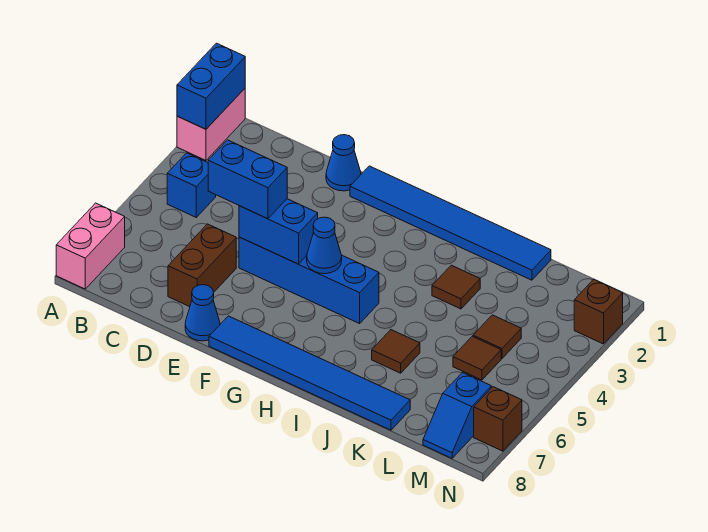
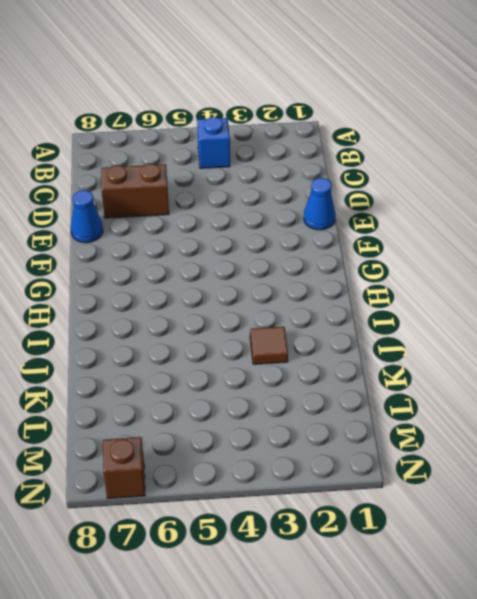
none -> pink brick A1:A2 level 1
none -> pink brick A7:A8 level 1
none -> blue brick E5:H5 level 1

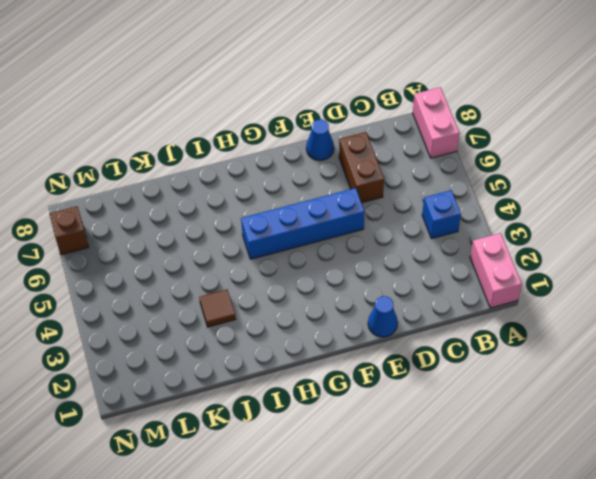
none -> blue tile F1:K1 level 1
none -> blue tile F8:K8 level 1
none -> brown tile J6 level 1

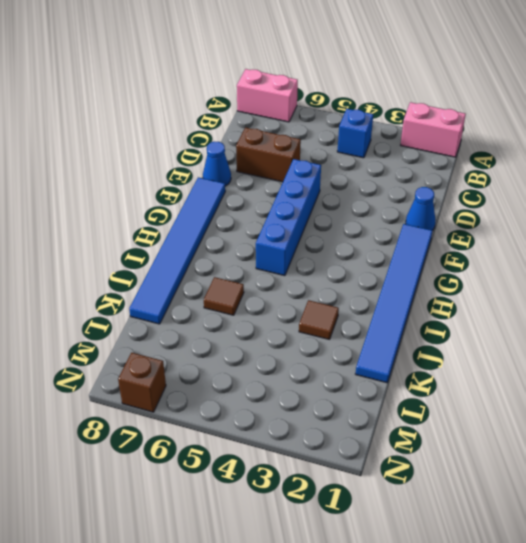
none -> brown tile L4 level 1
none -> brown tile L5 level 1
none -> blue slope M7:M8 level 1 top 7

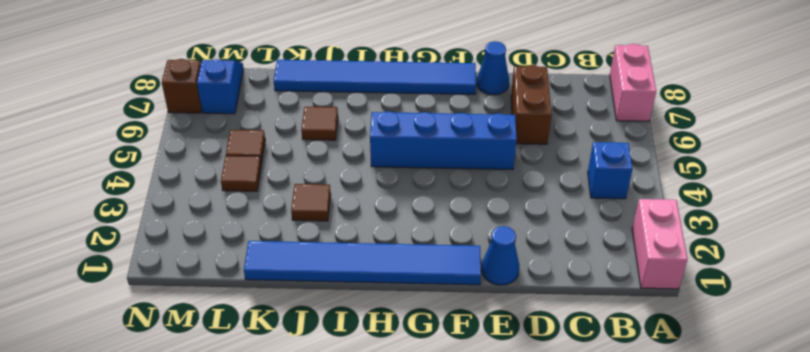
none -> brown brick N2 level 1
none -> blue brick A1:A2 level 2
none -> blue brick E5:F5 level 2

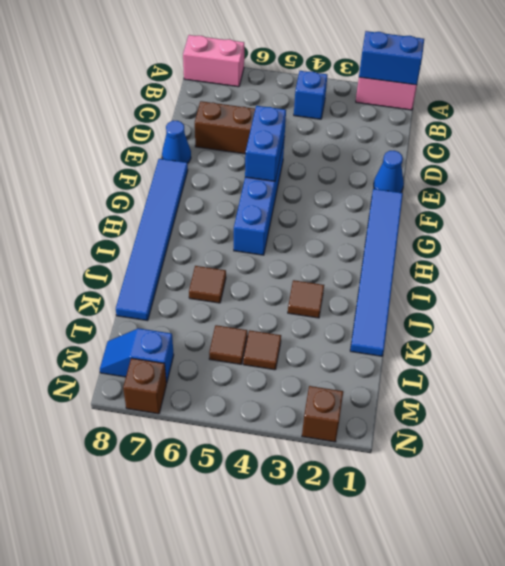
none -> blue cone G5 level 2
none -> blue brick D5:E5 level 3

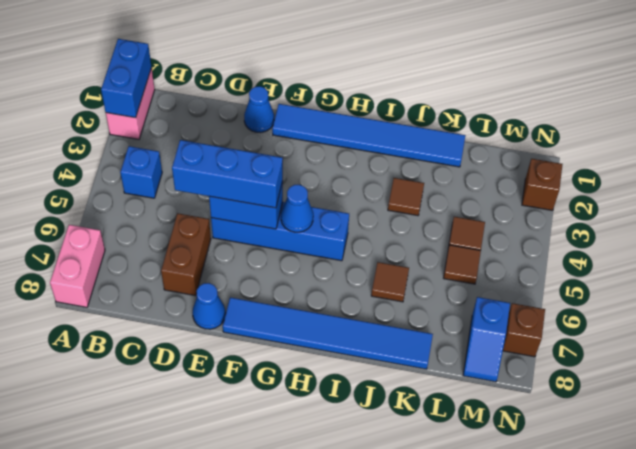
blue brick D5:F5 level 3 -> blue brick D5:E5 level 3

